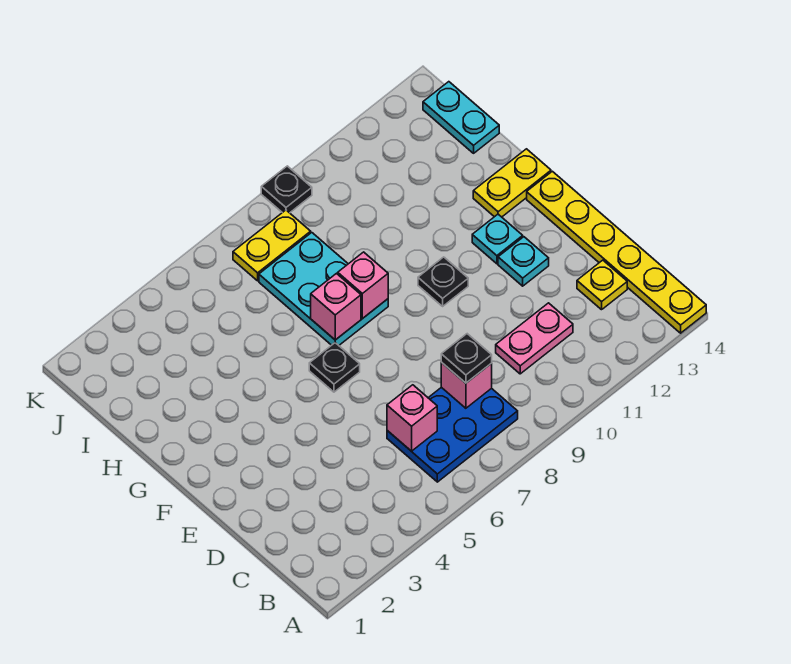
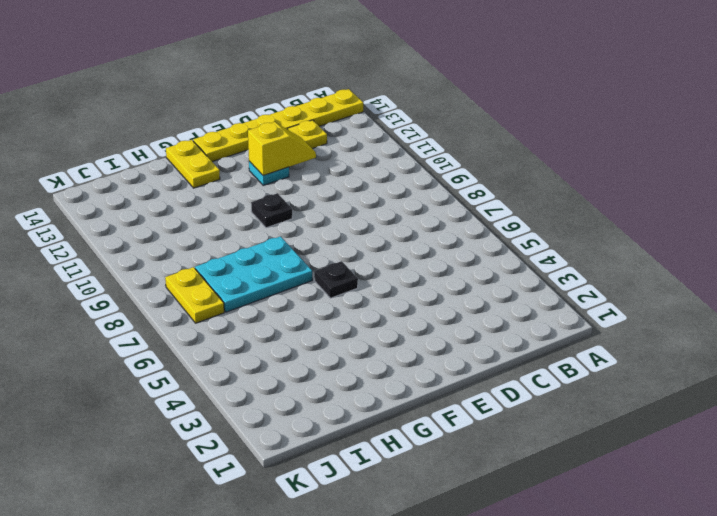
yellow slope D12:E12 level 2 top E -> none
none -> blue plate B6:C8 level 1
none -> pink plate C10:C11 level 1
none -> cyan plate F12 level 1

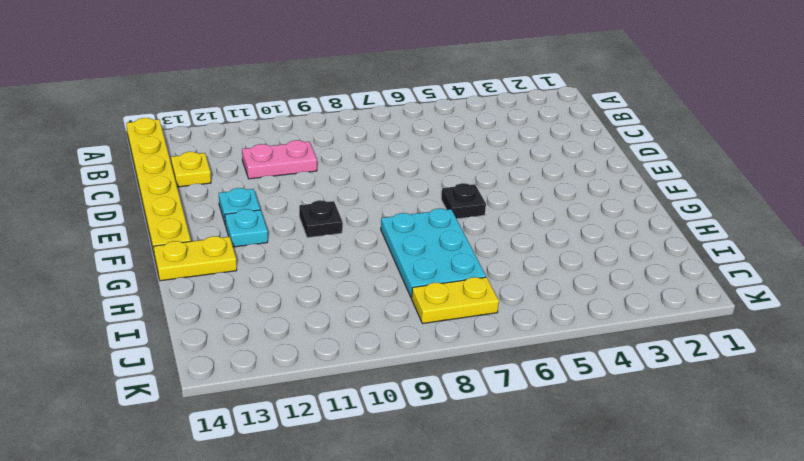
none -> blue plate B6:C8 level 1
none -> cyan plate I14:J14 level 1
none -> black plate K9 level 1

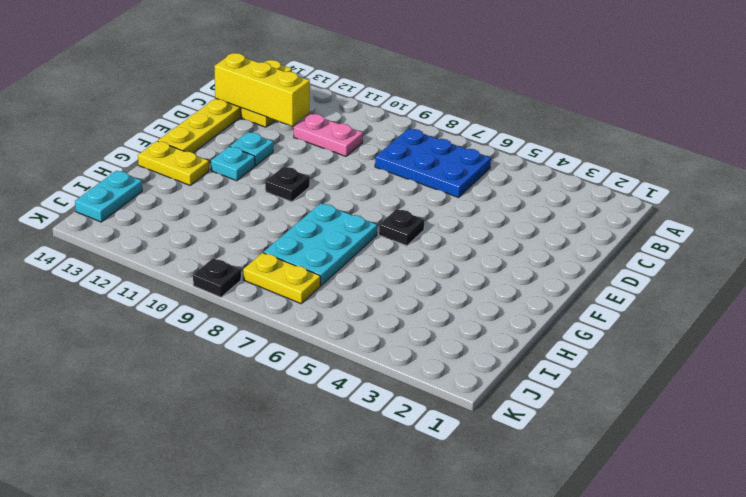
yellow brick C12:C14 level 2 -> none
none -> pink brick C6 level 2
none -> pink brick C8 level 2
none -> pink brick G7 level 2

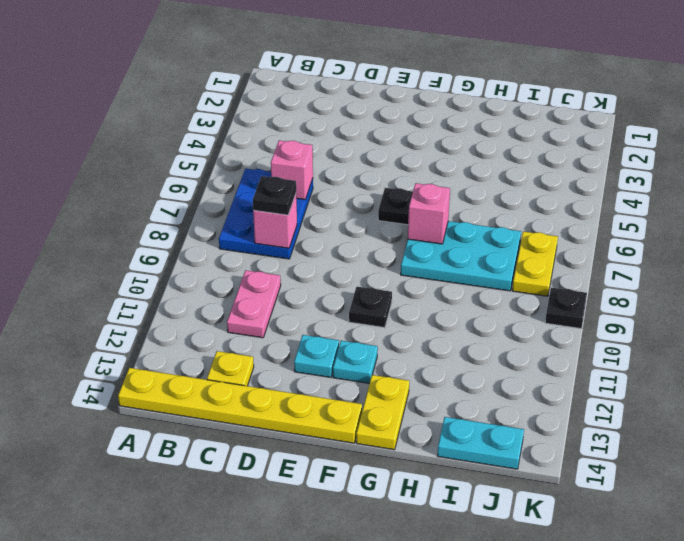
none -> pink brick G8 level 2

